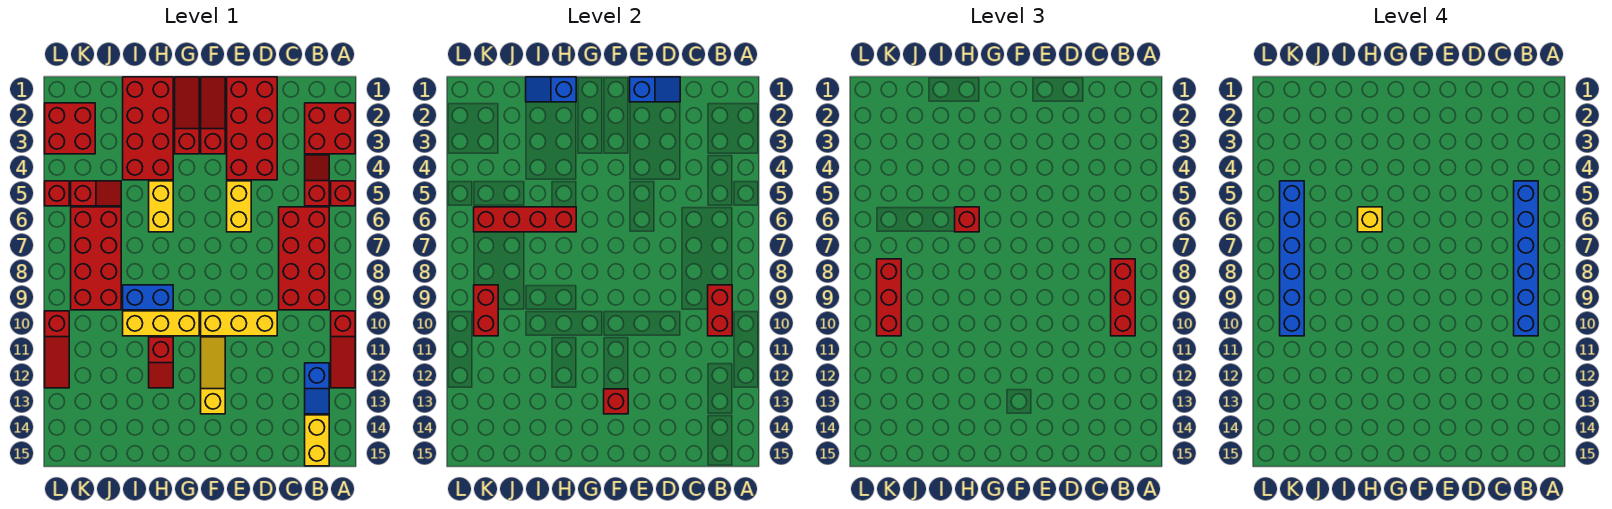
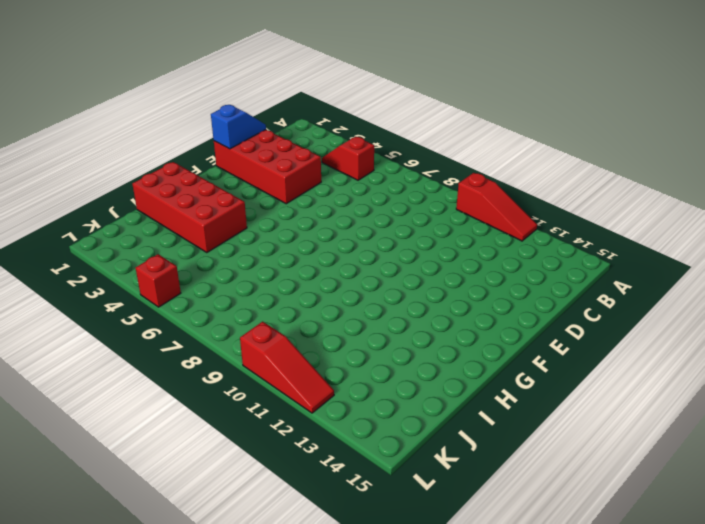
none -> red brick A2:B3 level 1
none -> red brick A5 level 1
none -> red brick B6:C9 level 1
none -> blue slope B12:B13 level 1 top 12

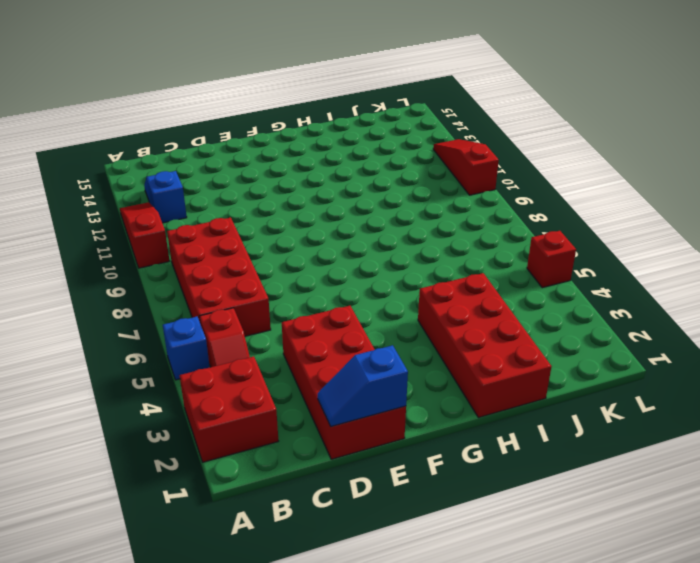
blue brick A5 level 1 -> red brick A5 level 1
none -> yellow brick B14:B15 level 1
none -> yellow brick D10:F10 level 1
none -> yellow brick E5:E6 level 1
none -> red slope F1:F3 level 1 top 3

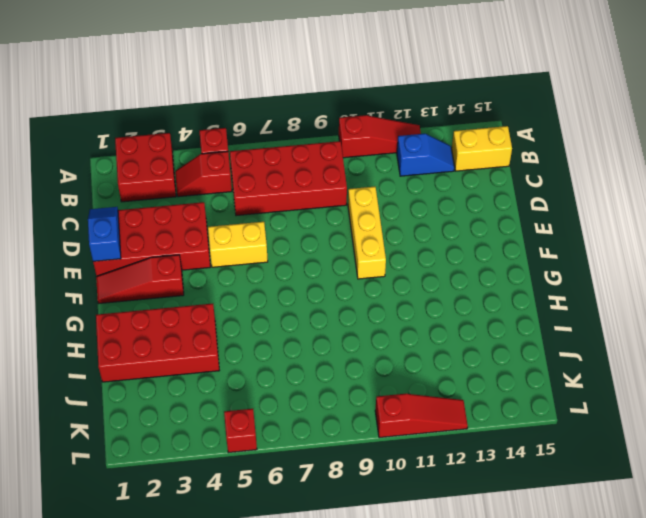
none -> yellow slope F11:F13 level 1 top 13
none -> red slope G1:G3 level 1 top 3
none -> yellow brick G10:I10 level 1
none -> yellow brick H5:H6 level 1

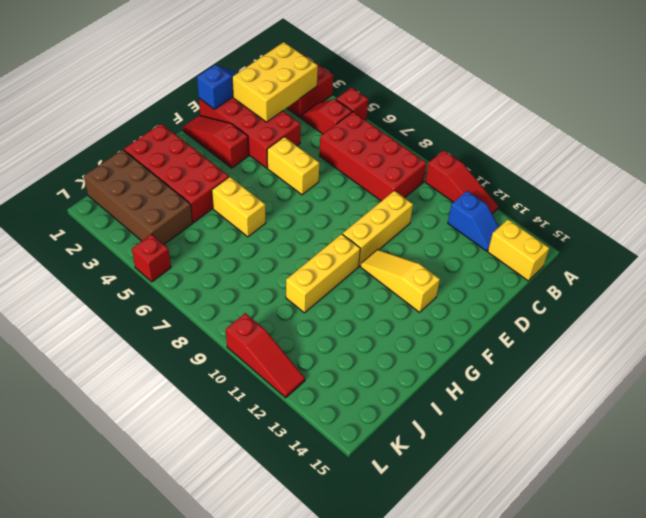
yellow brick B2:D3 level 2 -> none
brown brick J1:K4 level 1 -> red brick K2:L3 level 1
none -> red slope G1:G3 level 1 top 3
none -> blue brick H9:I9 level 1
none -> red slope H11:H12 level 1 top 11
none -> red slope J5:K5 level 1 top K

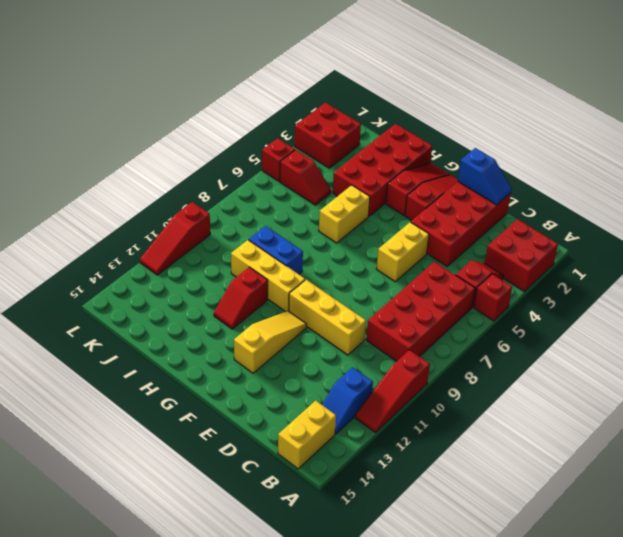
none -> red brick J6:K9 level 1
none -> red brick B9:B10 level 2
none -> red brick F13 level 2
none -> blue slope H1:I1 level 2 top H

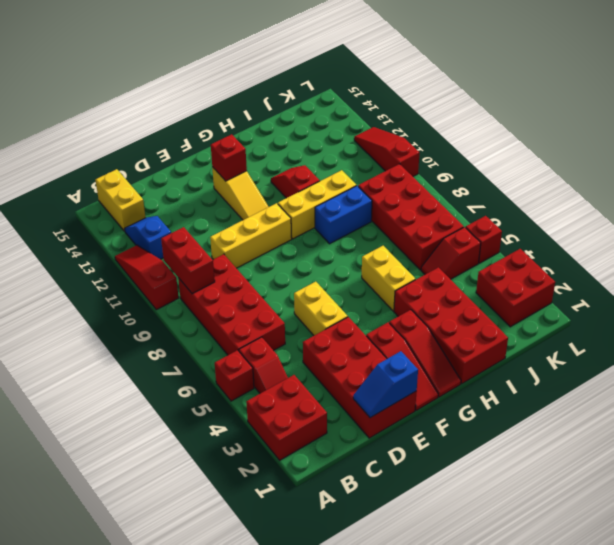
none -> blue slope H1:I1 level 2 top H
none -> red brick H6:K6 level 2
none -> red brick K9:K10 level 2
none -> red brick B8:B10 level 3

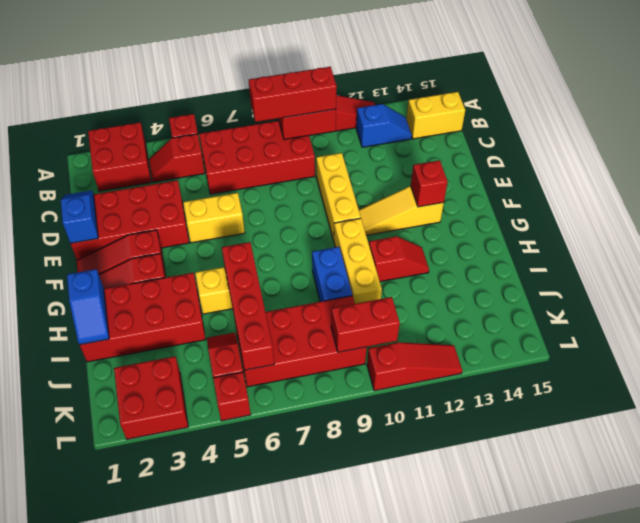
none -> red brick H6 level 3
none -> red brick K8:K10 level 3
none -> blue brick B5:B10 level 4
none -> yellow brick H6 level 4

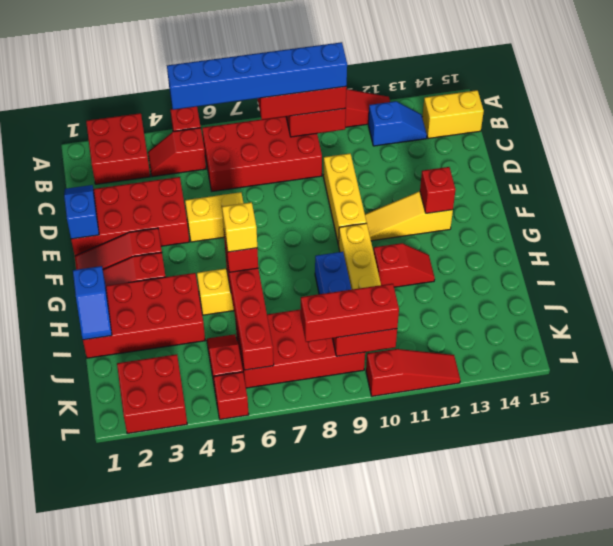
none -> blue brick K5:K10 level 4

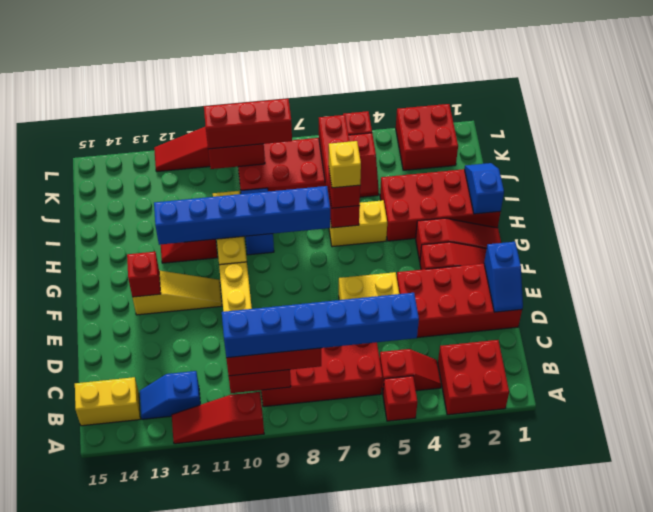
blue brick H7:H12 level 2 -> blue brick K5:K10 level 4

